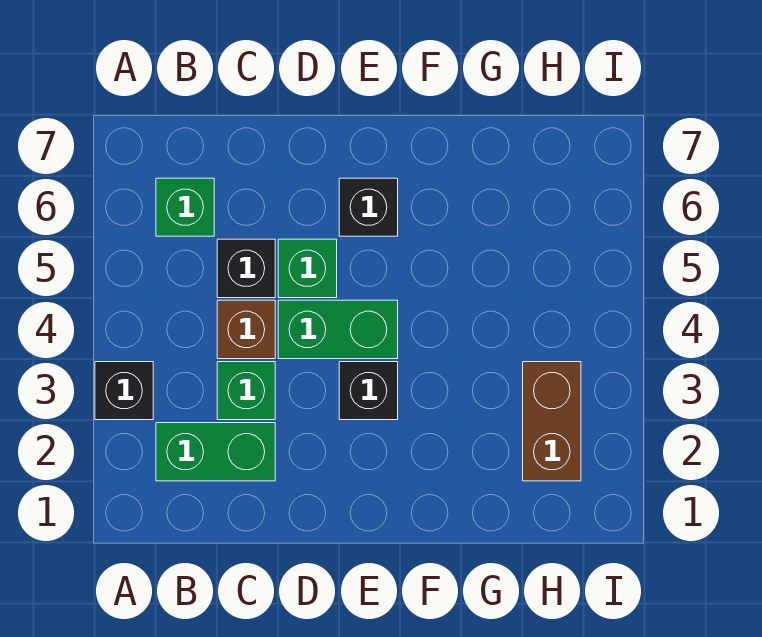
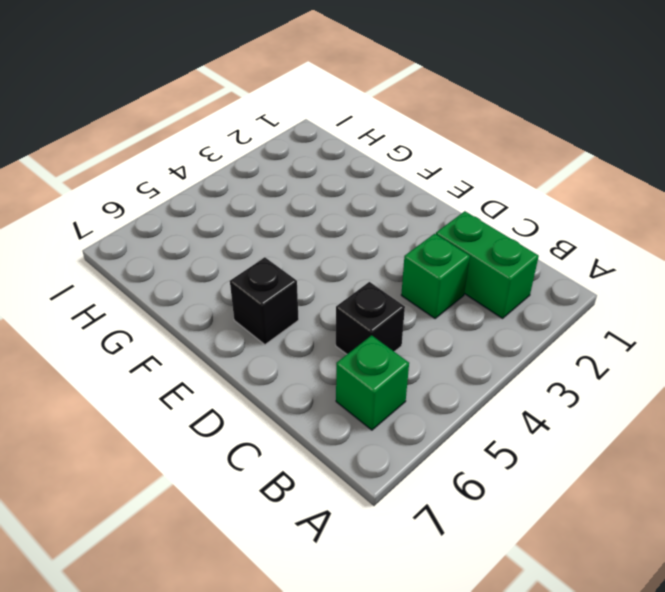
none -> black brick A3 level 1
none -> brown brick C4 level 1

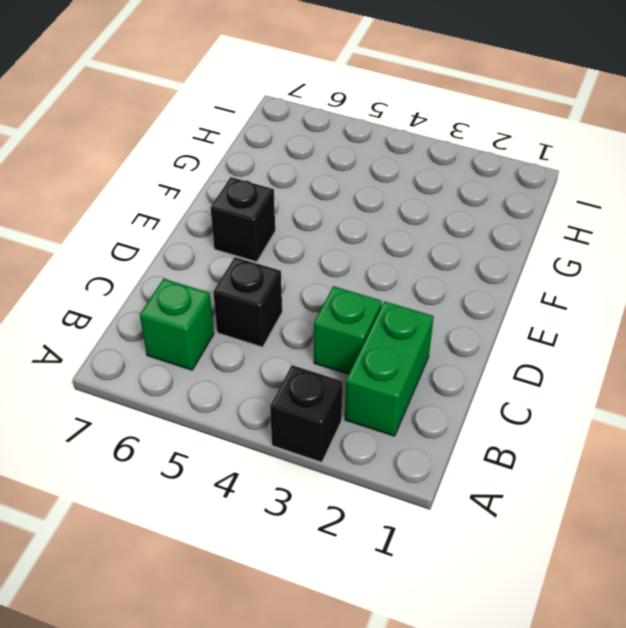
none -> brown brick C4 level 1
none -> green brick D4:E4 level 1

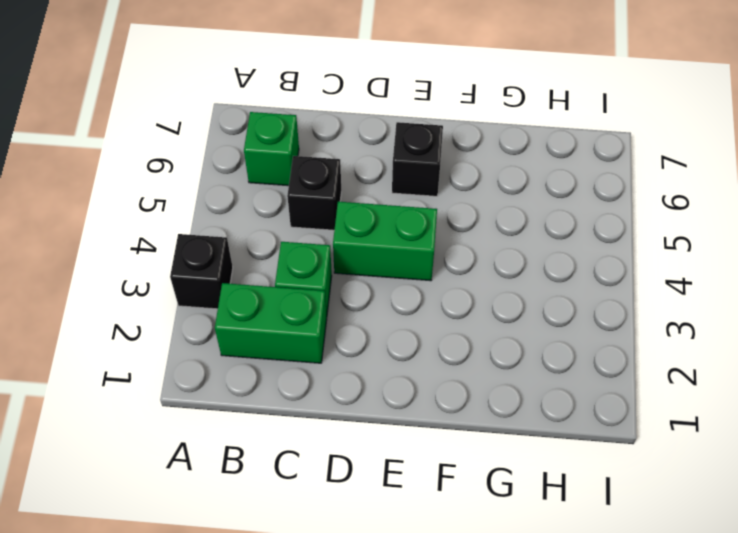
none -> brown brick C4 level 1
none -> green brick D5 level 1

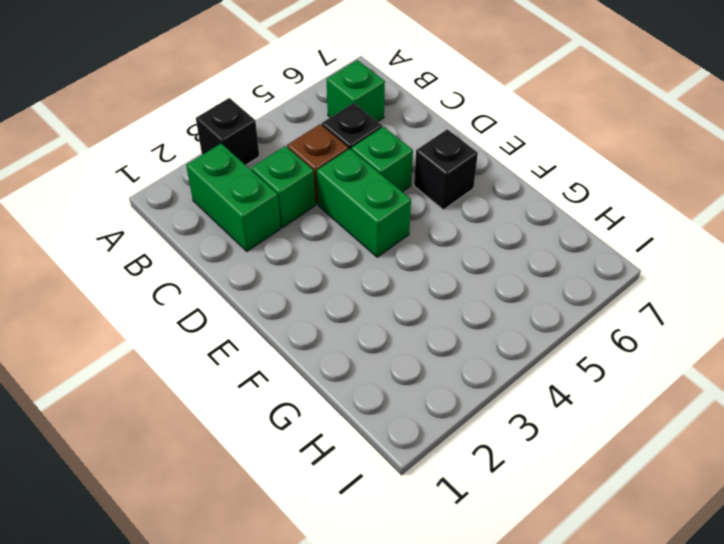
none -> black brick E3 level 1
none -> brown brick H2:H3 level 1

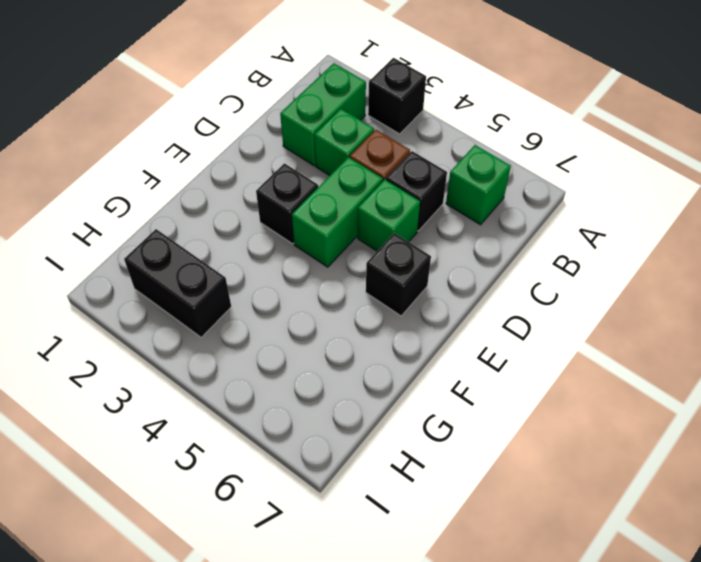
black brick H2:H3 level 1 -> brown brick H2:H3 level 1

